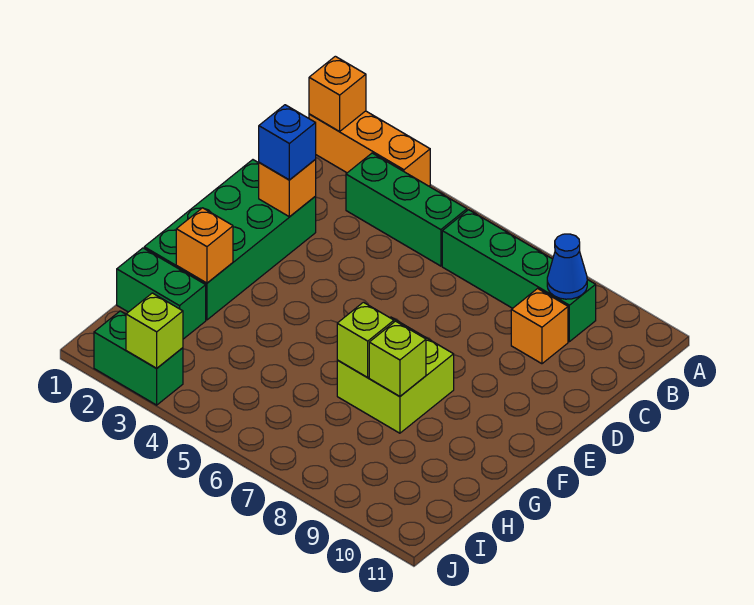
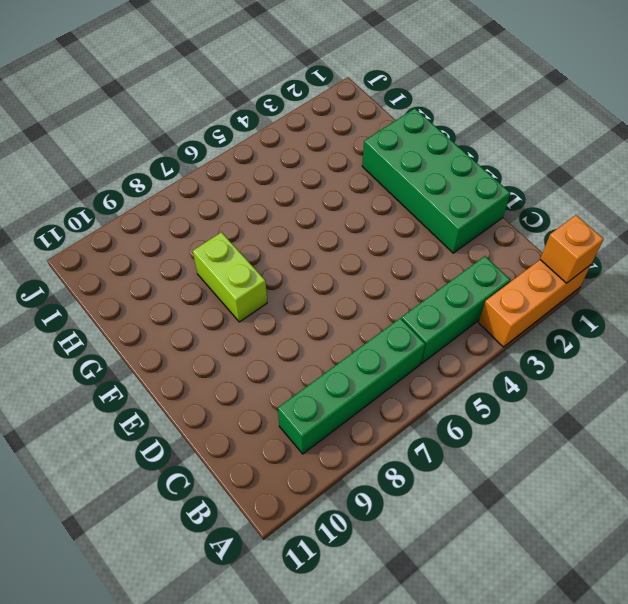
lime brick F8:G8 level 1 -> lime brick F7:G8 level 1
none -> orange brick C9 level 1
none -> green brick H1:H2 level 1
none -> green brick J2:J3 level 1

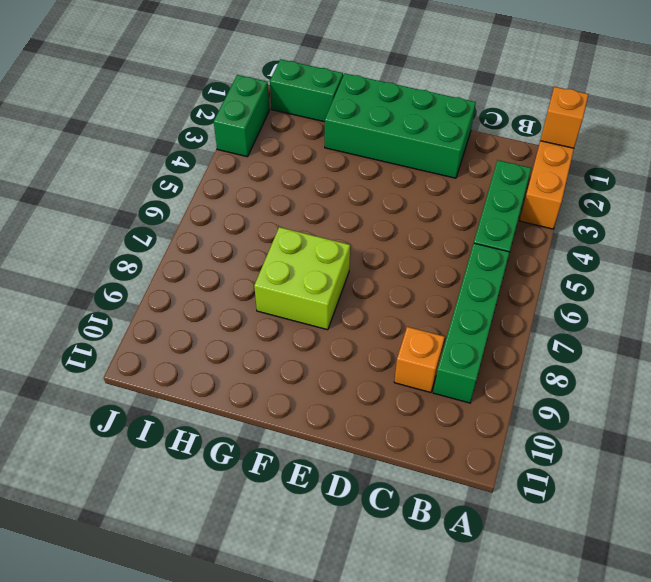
green brick H1:I1 level 1 -> green brick H1:H2 level 1
none -> blue cone B9 level 2
none -> orange brick D2 level 2
none -> orange brick G2 level 2

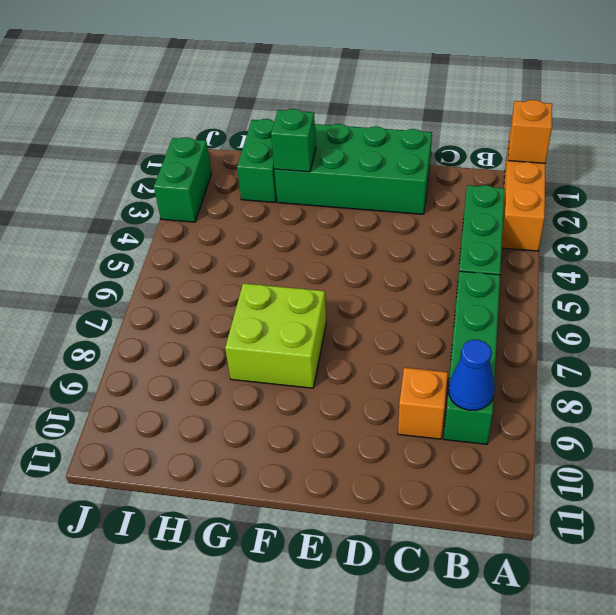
green brick G2 level 2 -> orange brick G2 level 2
none -> orange brick D2 level 2
none -> lime brick G7 level 2
none -> lime brick G8 level 2

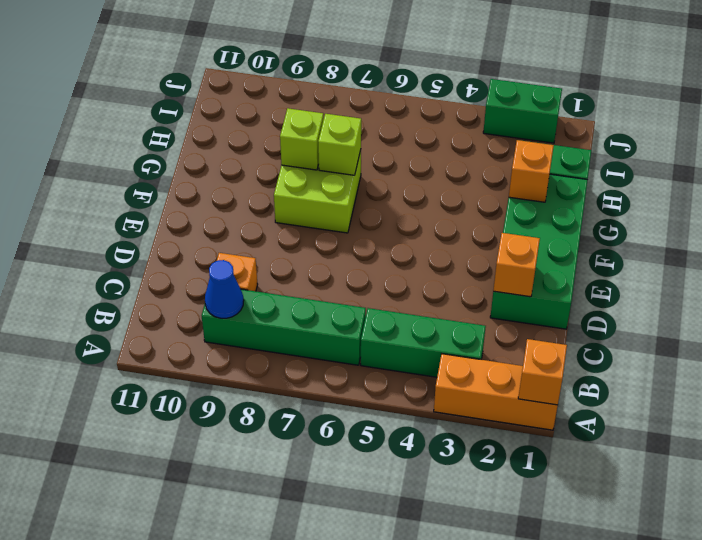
none -> lime brick J3 level 2
none -> blue brick D2 level 3

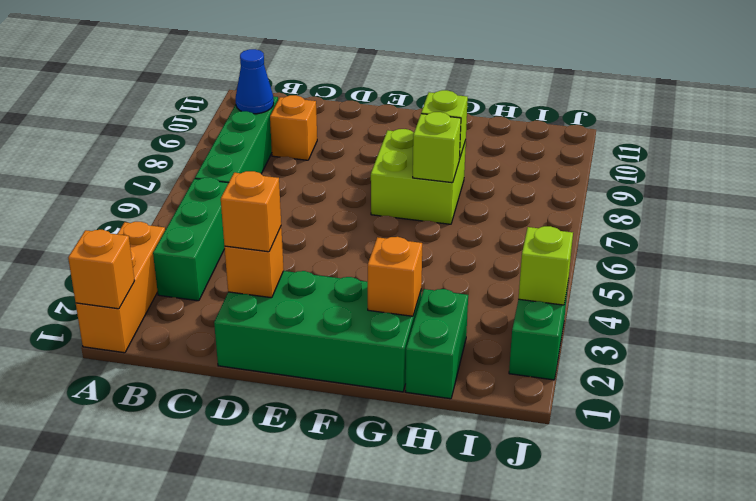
orange brick D2 level 3 -> blue brick D2 level 3

